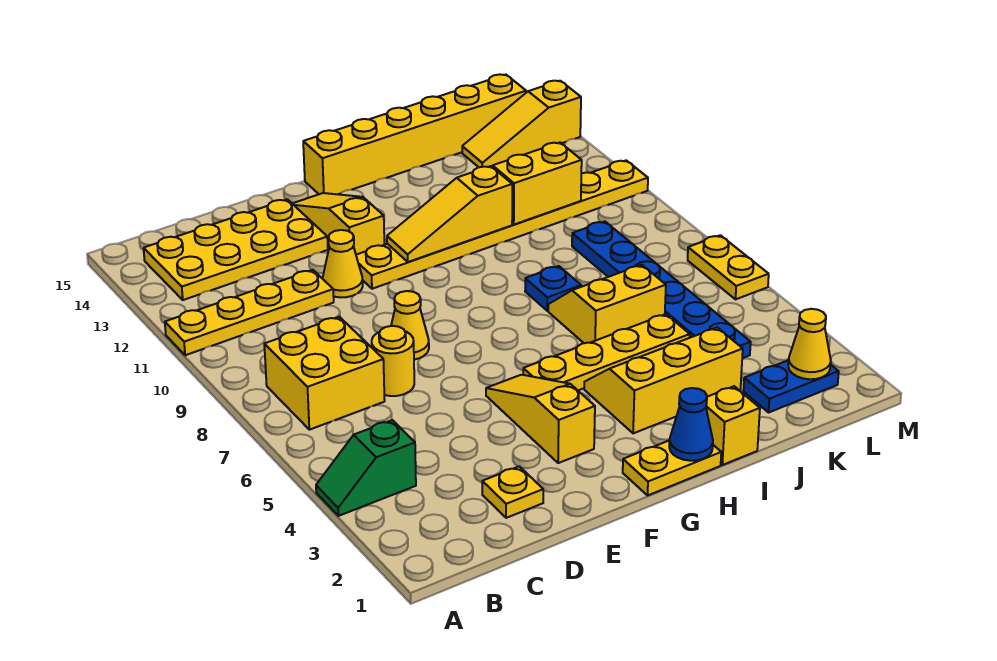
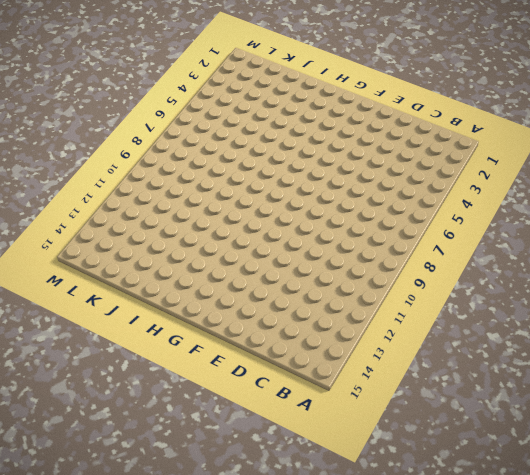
none -> green slope A4:B4 level 1 top B
none -> yellow plate A11:D11 level 1
none -> yellow brick B7:C8 level 1

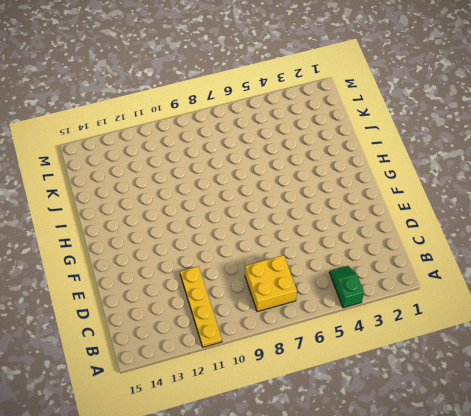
green slope A4:B4 level 1 top A -> green slope A4:B4 level 1 top B
none -> yellow plate B13:E14 level 1
none -> yellow plate D2 level 1
none -> yellow round brick D7 level 1

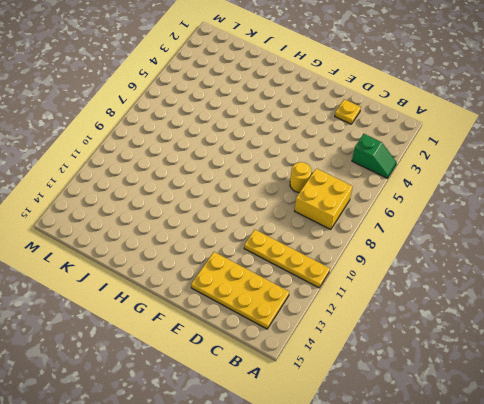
none -> yellow cone E8 level 1
none -> yellow cone E11 level 1
none -> yellow slope F3:F5 level 1 top 3

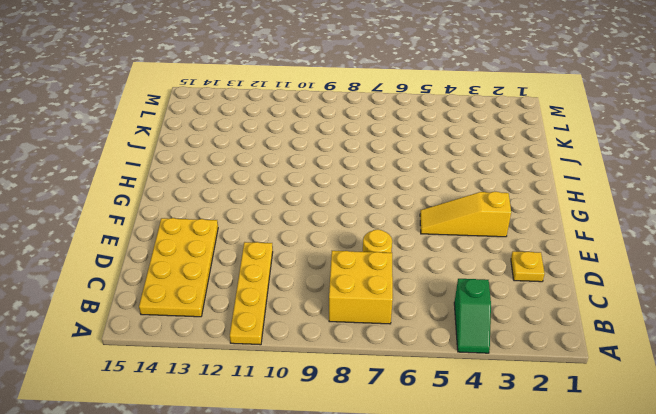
none -> yellow cone E8 level 1
none -> yellow cone E11 level 1
none -> yellow plate F11:M11 level 1

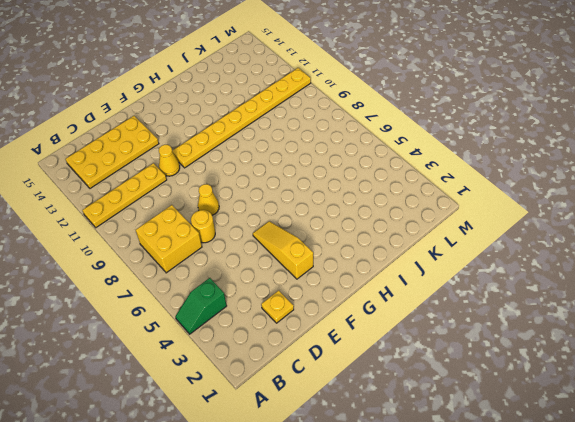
none -> yellow slope F12:F14 level 1 top 12
none -> yellow plate G1:H1 level 1
none -> yellow plate G5:J5 level 1

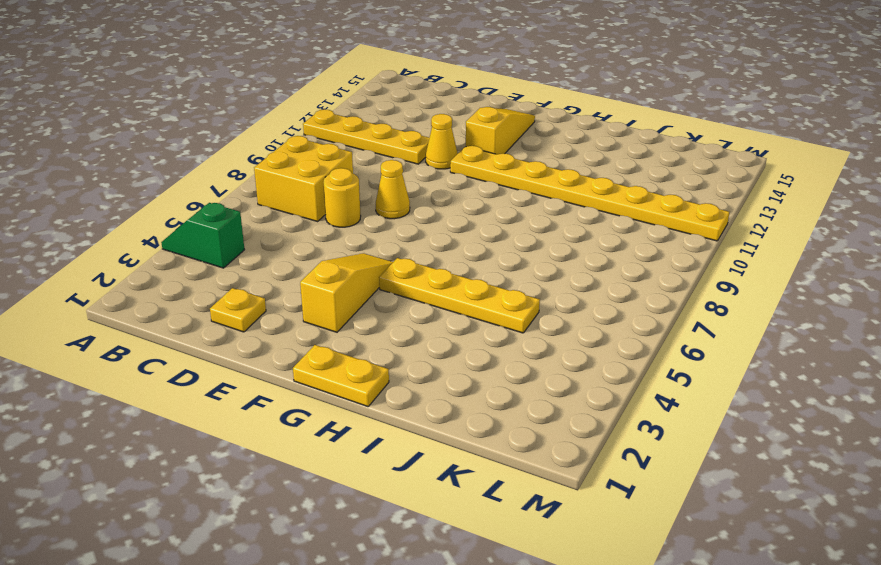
none -> yellow plate B13:E14 level 1
none -> yellow brick G15:L15 level 1
none -> yellow slope H3:J4 level 1 top 3

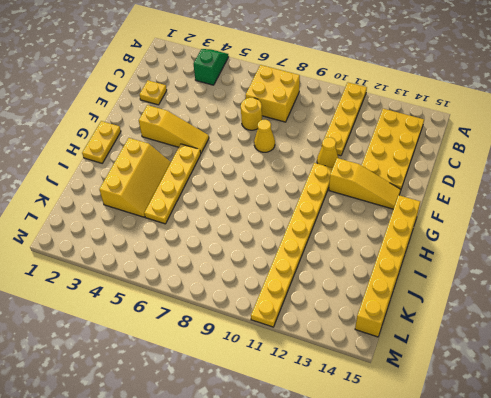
none -> yellow brick I1 level 1
none -> yellow slope I6:J7 level 1 top 6
none -> blue plate I8 level 1

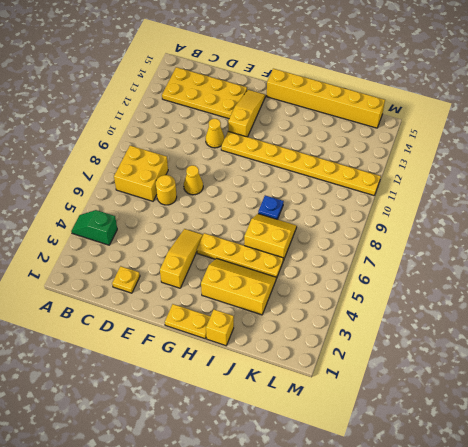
none -> yellow plate A11:D11 level 1
none -> blue plate K2:L2 level 1
none -> blue plate K4:K9 level 1

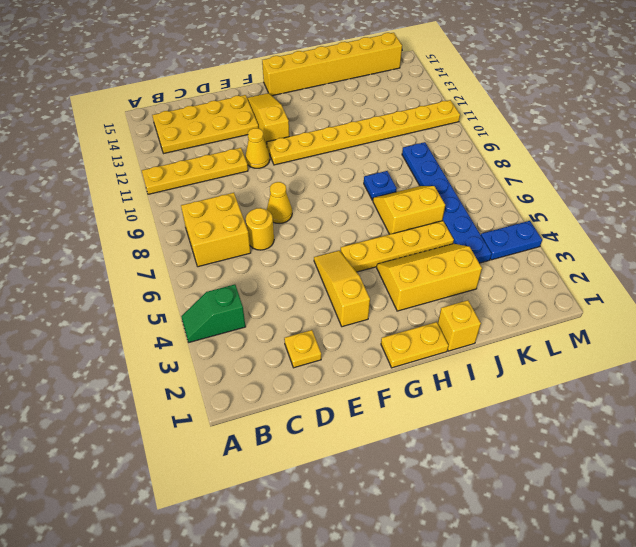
blue plate L4:M4 level 1 -> blue plate K2:L2 level 1
none -> yellow slope K14:M14 level 1 top M
none -> yellow plate M6:M7 level 1
none -> yellow slope G11:I11 level 2 top I

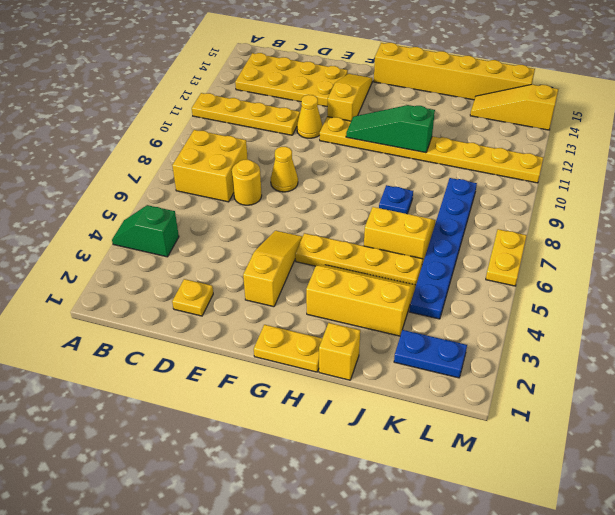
green slope G11:I11 level 2 top I -> yellow slope G11:I11 level 2 top I
none -> blue cone H1 level 2
none -> yellow brick J11:K11 level 2
none -> yellow cone L2 level 2

